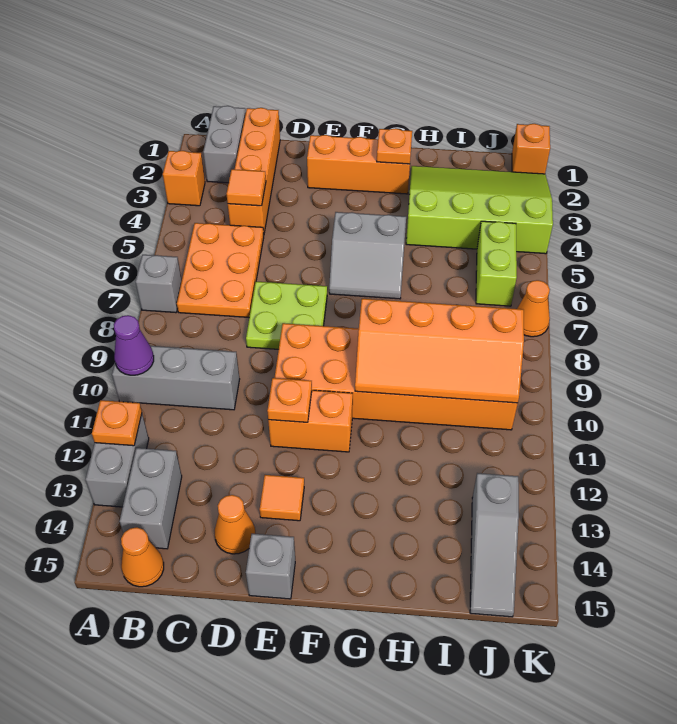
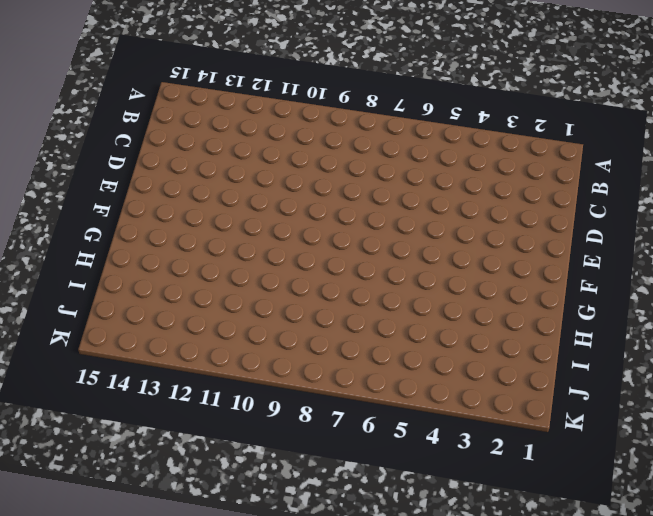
none -> orange brick A3 level 1
none -> grey brick A7 level 1
none -> grey brick A10:C10 level 1

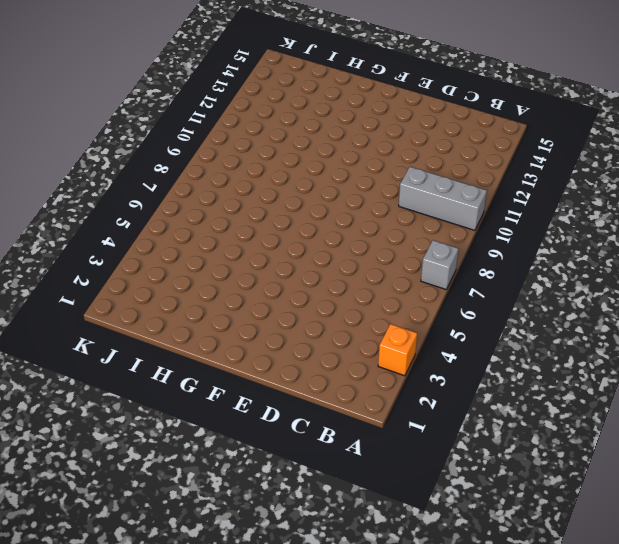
none -> grey brick A12:A13 level 1
none -> grey brick B1:B2 level 1
none -> orange plate B5:C7 level 1

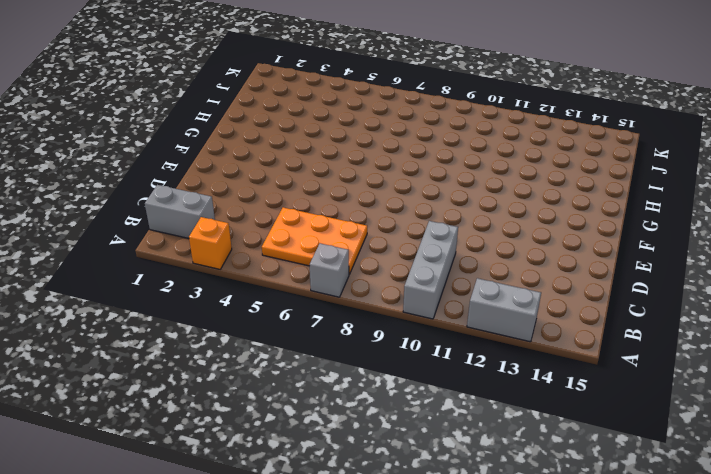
none -> grey brick B13:B14 level 1
none -> orange cone B15 level 1
none -> orange brick C1:C4 level 1

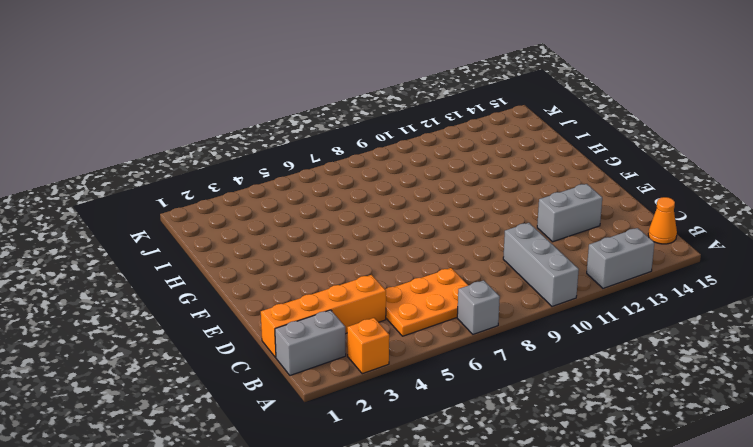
grey brick D12:D13 level 1 -> grey brick B13:B14 level 1
none -> lime plate D7:E8 level 1
none -> orange cone D14 level 1
none -> orange brick E2:G2 level 1

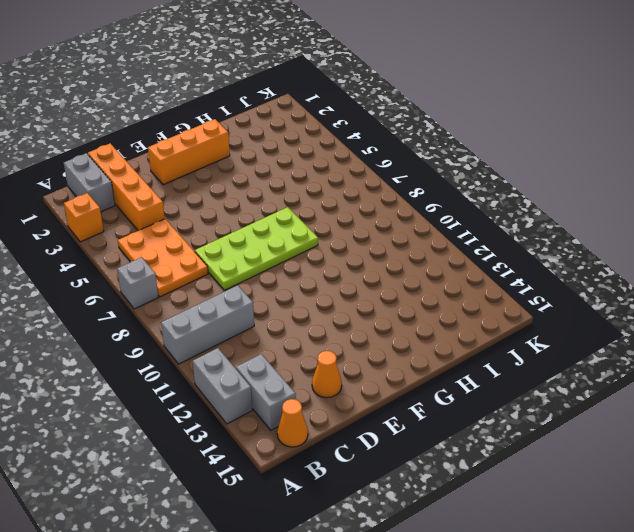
lime plate D7:G8 level 1 -> lime plate D7:E8 level 1
none -> orange brick E9:J10 level 1
none -> orange brick E11:F11 level 1
none -> orange tile E13 level 1

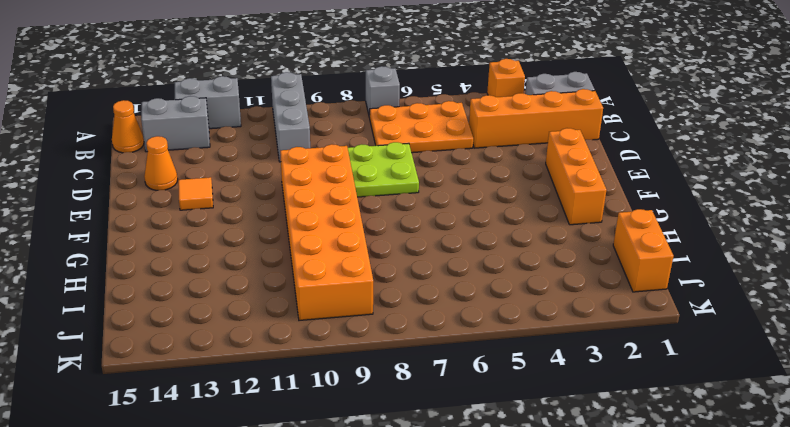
orange brick I1:J1 level 1 -> orange brick E11:F11 level 1
none -> grey brick E15 level 1
none -> grey slope F5:G6 level 1 top 5
none -> lime slope H2:K4 level 1 top 4

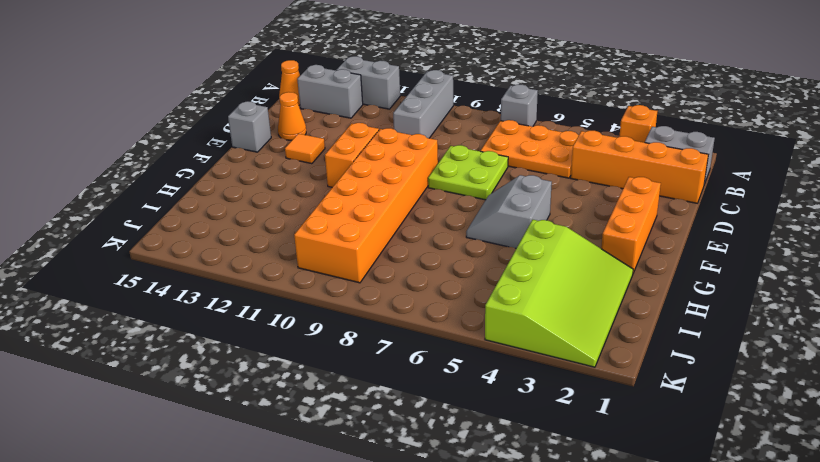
none -> lime brick J5:J6 level 1
none -> grey slope J13:J15 level 1 top 13
none -> orange brick K1 level 1

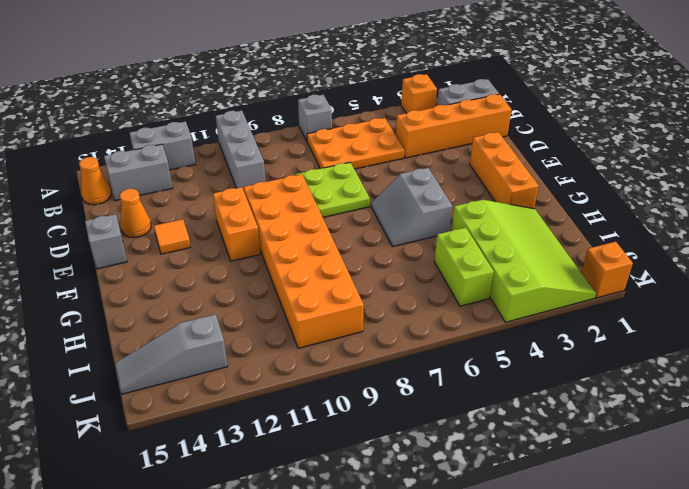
lime brick I5:J5 level 1 -> lime brick J5:J6 level 1
none -> orange cone K7 level 1
none -> purple cone A10 level 2
none -> orange plate A12 level 2

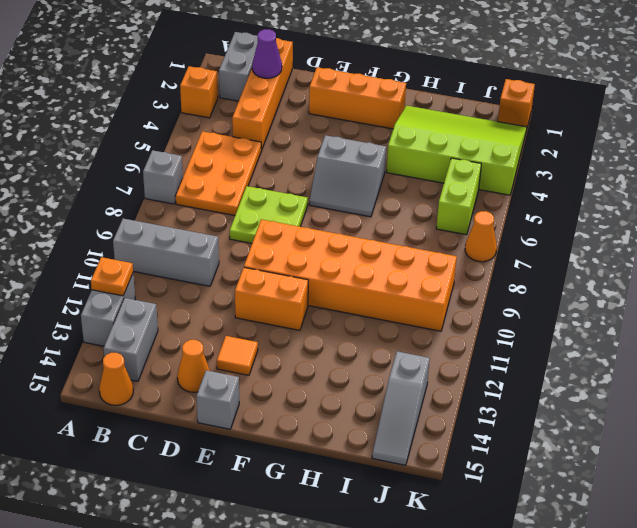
purple cone C2 level 2 -> purple cone A10 level 2
none -> orange tile C4 level 2
none -> orange plate E11 level 2
none -> orange plate G2 level 2

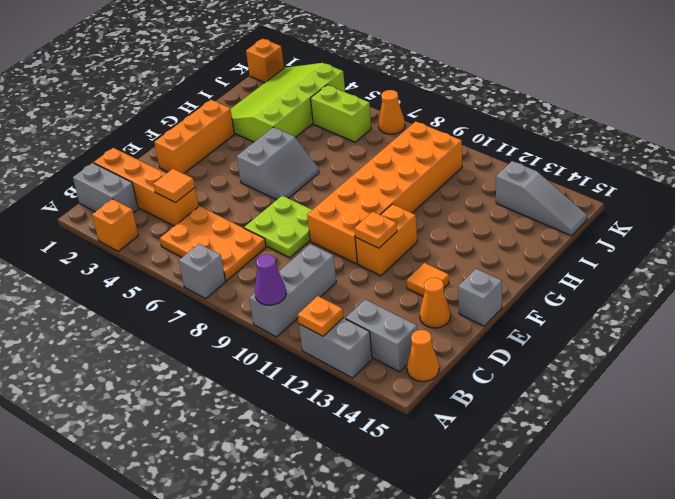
none -> orange plate G2 level 2
none -> orange slope G9:J10 level 2 top 9

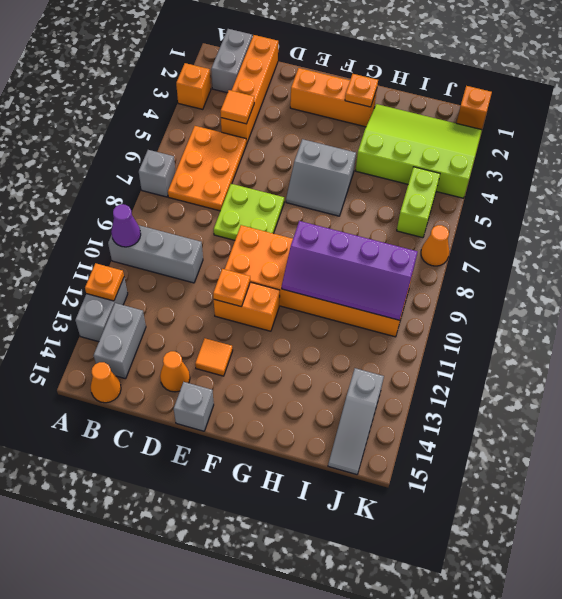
purple slope G9:J10 level 2 top 9 -> orange slope G9:J10 level 2 top 9

